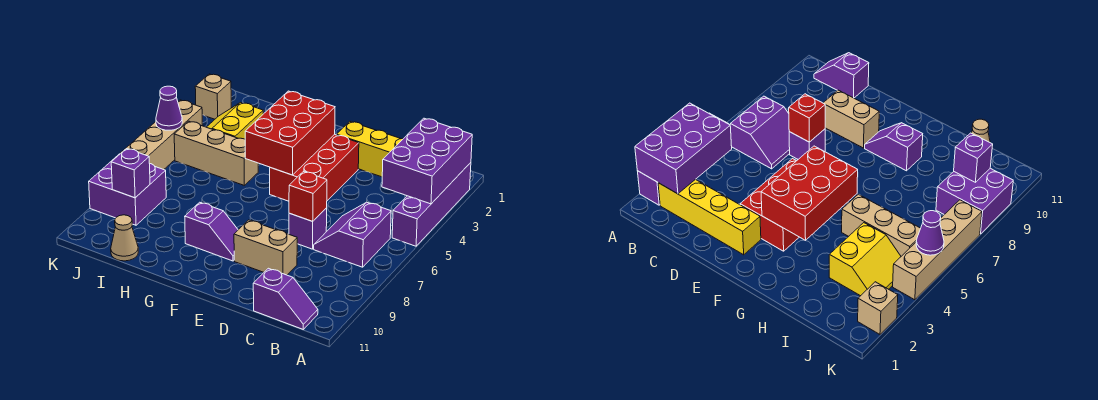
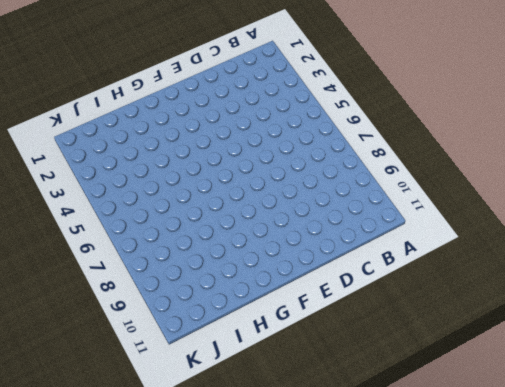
none -> purple brick A2:A5 level 1
none -> yellow brick B2:E2 level 1
none -> purple slope B6:C7 level 1 top B

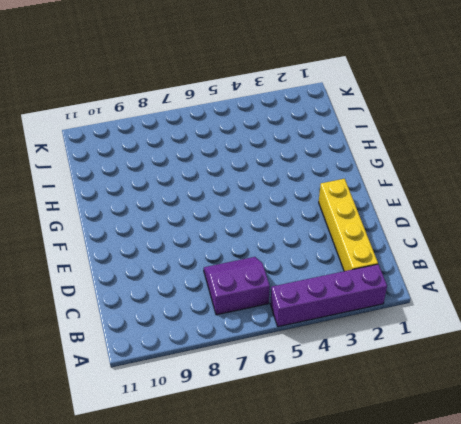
none -> purple slope B11:C11 level 1 top C
none -> purple brick D7 level 1
none -> tan brick D9:E9 level 1

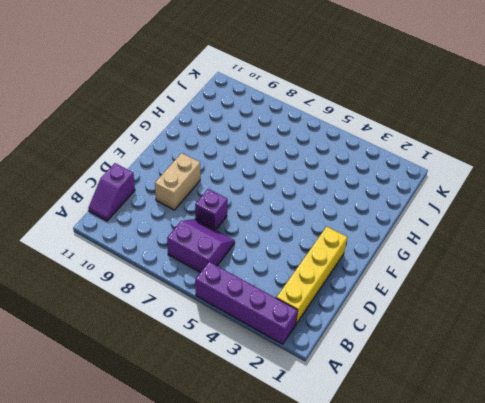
none -> red brick E3:F5 level 1
none -> purple slope F9:G9 level 1 top G
none -> tan brick H5:J5 level 1

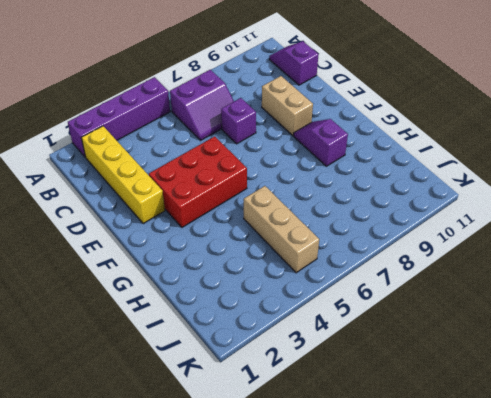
none -> yellow slope I3:J4 level 1 top I
none -> tan cone I11 level 1
none -> purple brick J8:K9 level 1

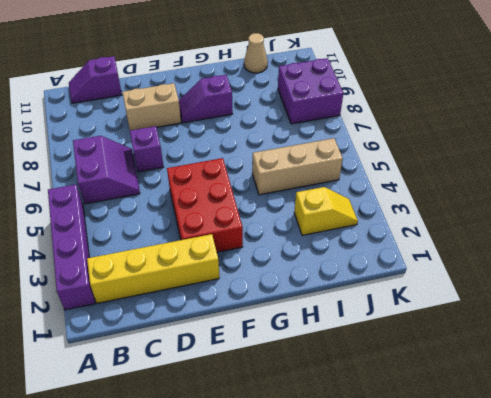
yellow slope I3:J3 level 1 top I -> yellow slope I3:J4 level 1 top I
none -> tan brick K2 level 1
none -> tan brick K4:K7 level 1
none -> purple brick A2:B4 level 2

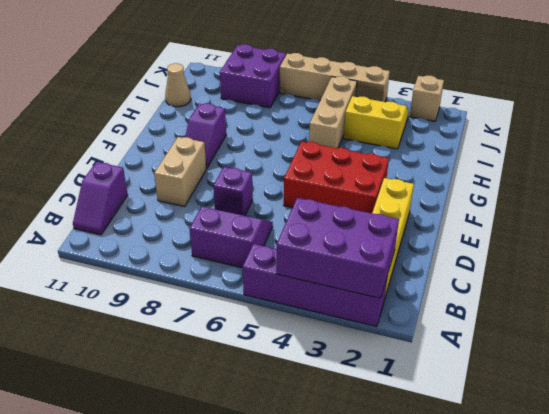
none -> red brick D7 level 2
none -> red brick F3:G5 level 2
none -> purple brick J9 level 2

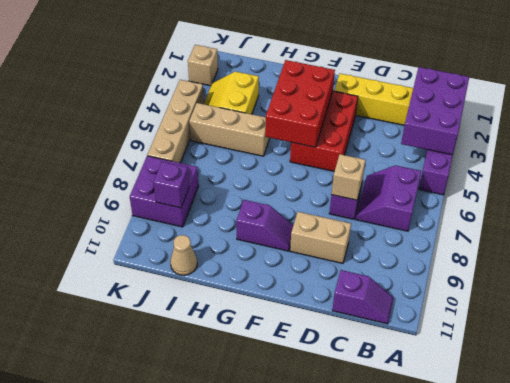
tan brick D7 level 2 -> red brick D7 level 2
none -> purple cone K5 level 2

